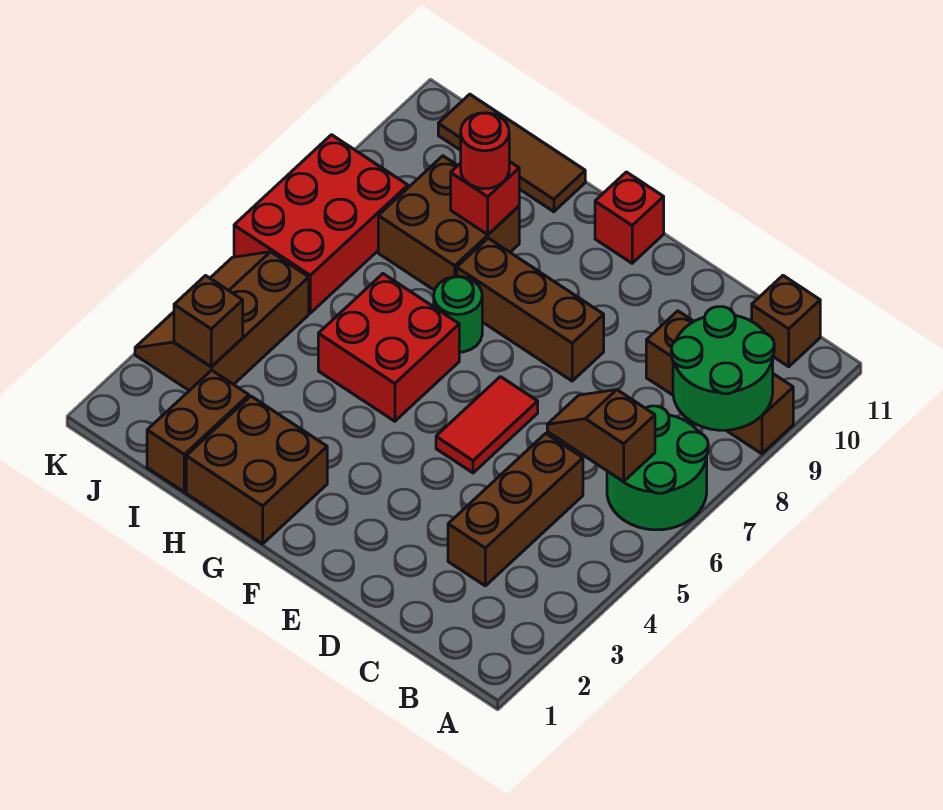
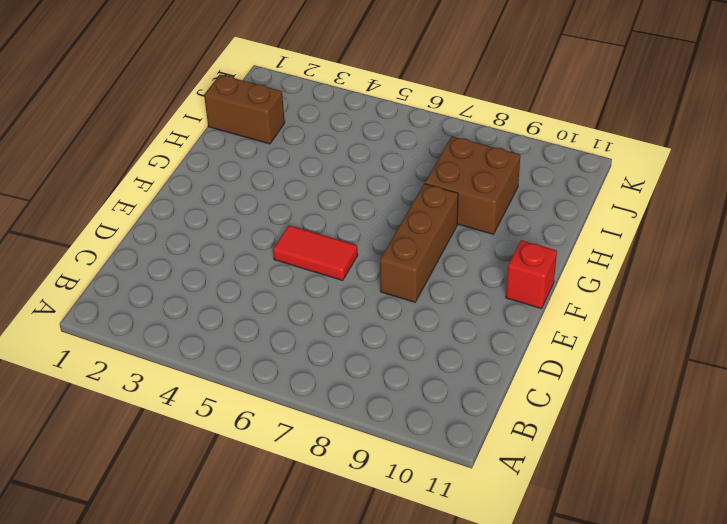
none -> green round brick A6:B7 level 1
none -> brown brick A9:C9 level 1
none -> brown brick B11 level 1

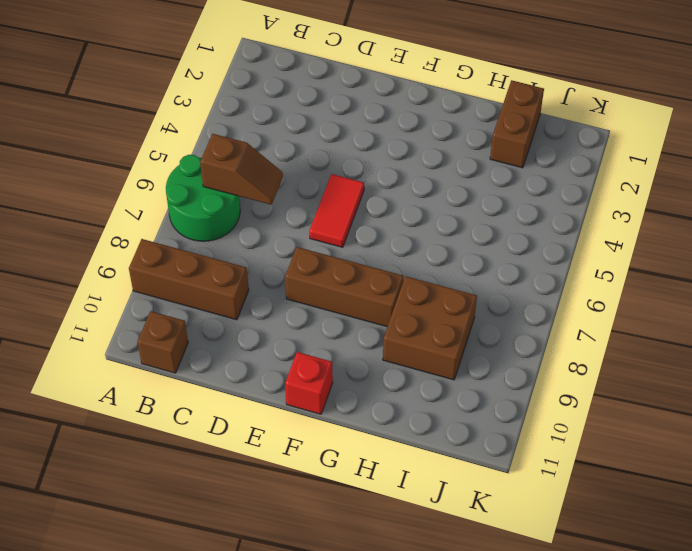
none -> brown brick C3:C5 level 1
none -> brown brick G1:H2 level 1
none -> red brick G5:H6 level 1

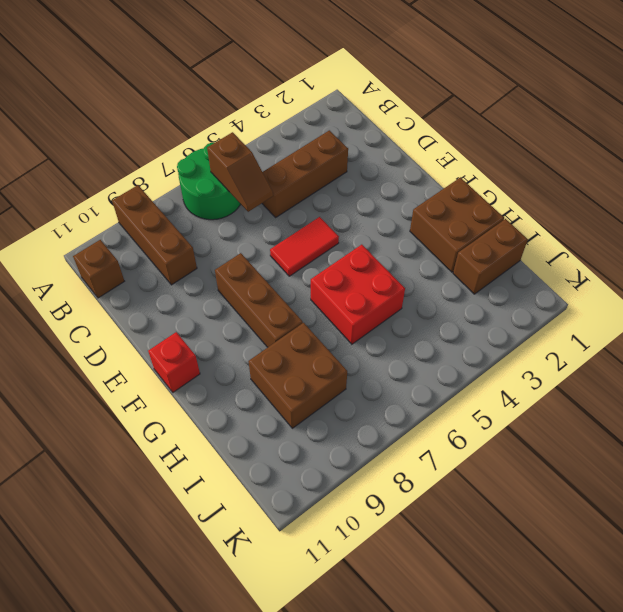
none -> green round brick G7 level 1
none -> brown tile H11:J11 level 1
none -> brown slope J3:K5 level 1 top J

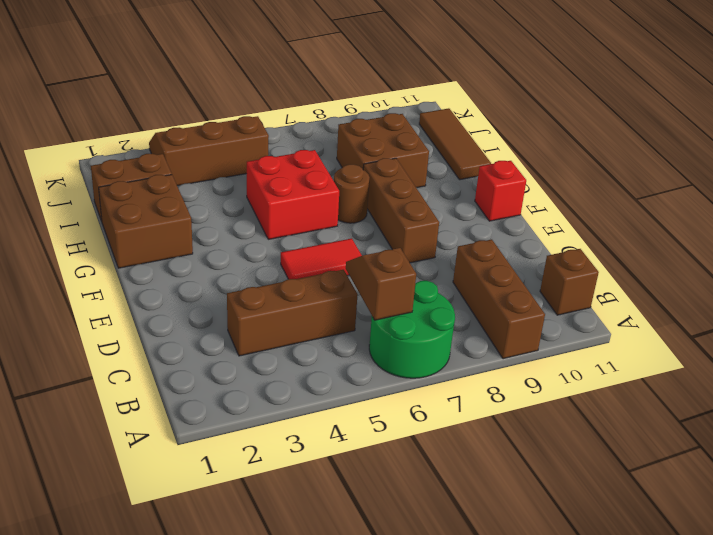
brown round brick G7 level 1 -> green round brick G7 level 1
none -> red brick J6:K8 level 1
none -> green round brick A8:B9 level 2
none -> red brick H9 level 2

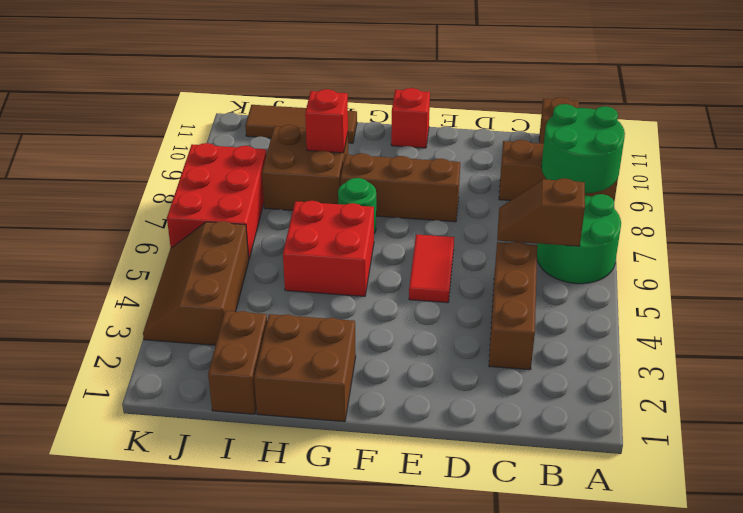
none -> brown brick J3 level 2
none -> red round brick H9 level 3

